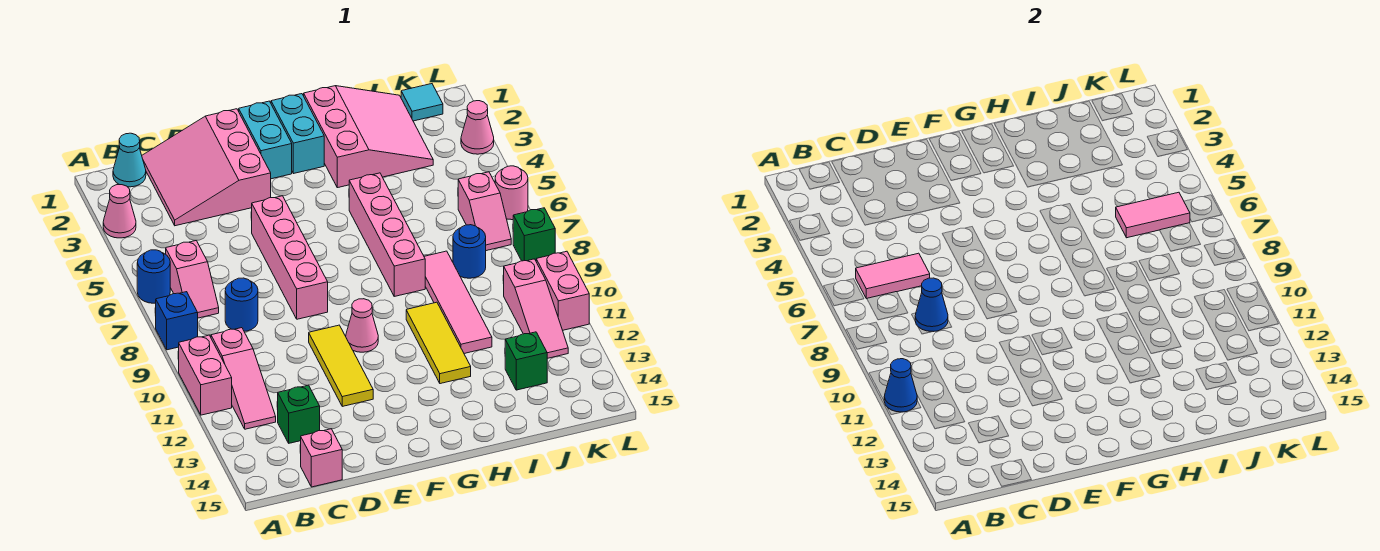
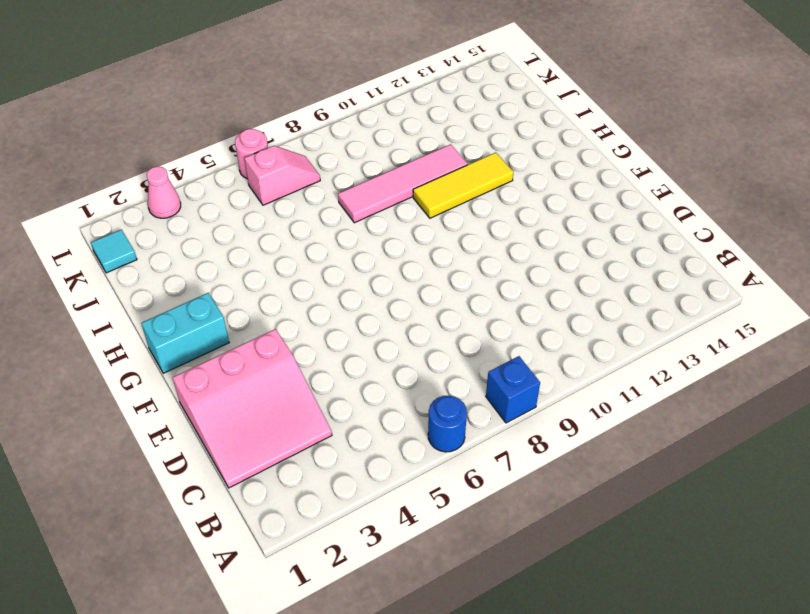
none -> pink cone A3 level 1
none -> pink brick A10:A11 level 1
none -> cyan cone B1 level 1
none -> pink slope B6:B7 level 1 top 6

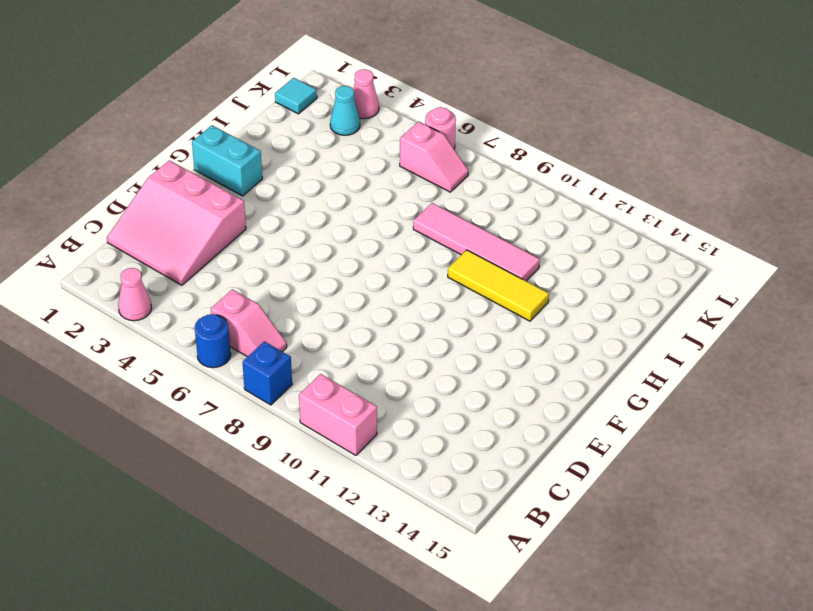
cyan cone K3 level 1 -> cyan cone B1 level 1
none -> pink slope B10:B12 level 1 top 10
none -> blue round brick C8 level 1
none -> green brick C13 level 1
none -> pink brick C15 level 1

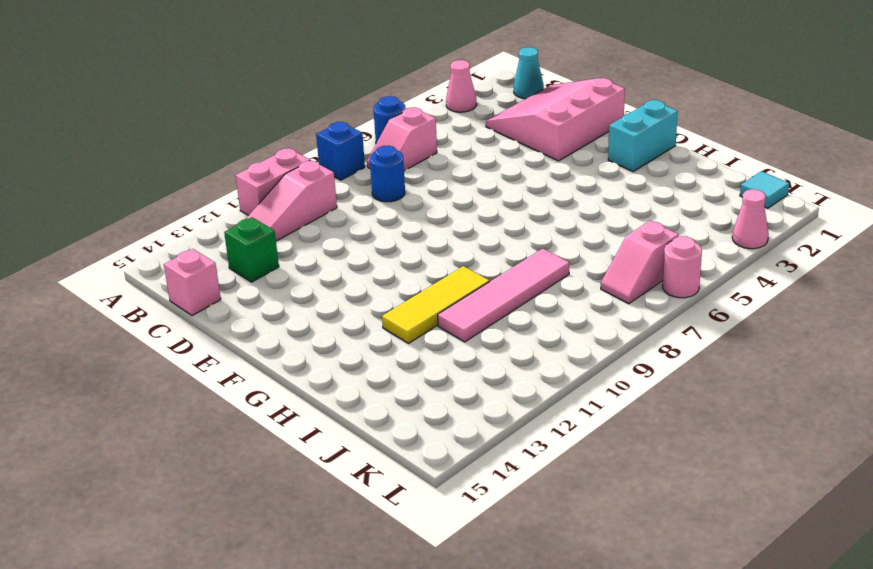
none -> pink brick E5:E8 level 1
none -> yellow tile E10:E12 level 1
none -> cyan brick F1:F2 level 1
none -> pink cone F10 level 1

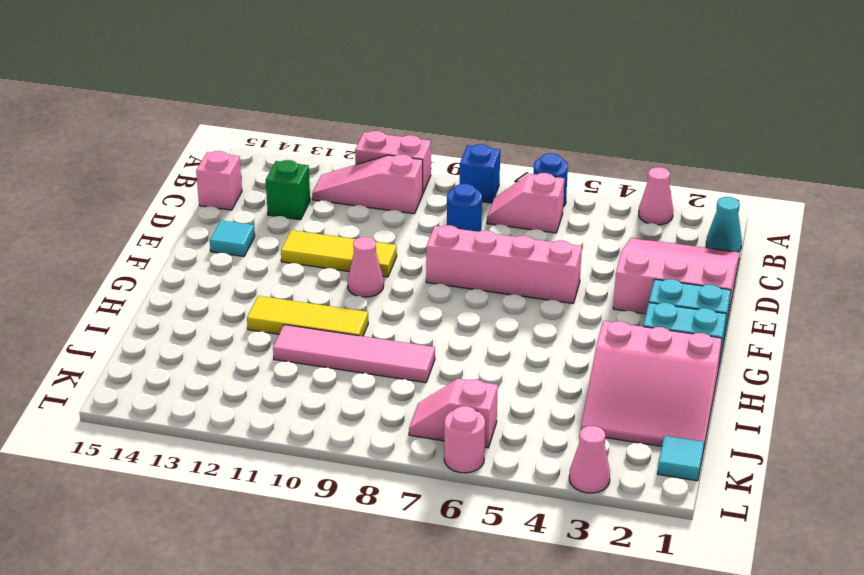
cyan tile E14 level 1 -> none
none -> pink brick H5:H8 level 1
none -> blue round brick J8 level 1
none -> green brick J13 level 1
none -> pink slope K10:K12 level 1 top 10

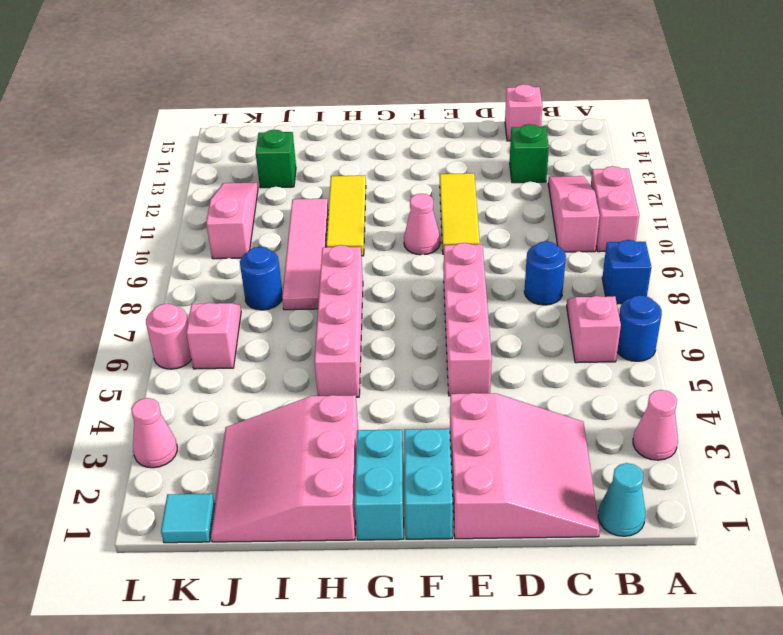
none -> green brick L8 level 1
none -> pink brick L10:L11 level 1
none -> blue cone A11 level 2
none -> pink tile B6:C6 level 2

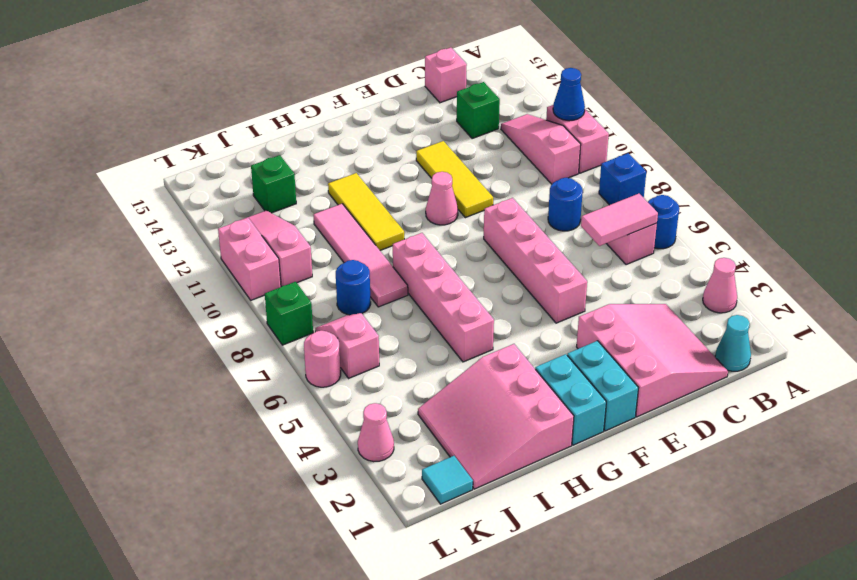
none -> blue cone C8 level 2
none -> pink tile J6:K6 level 2

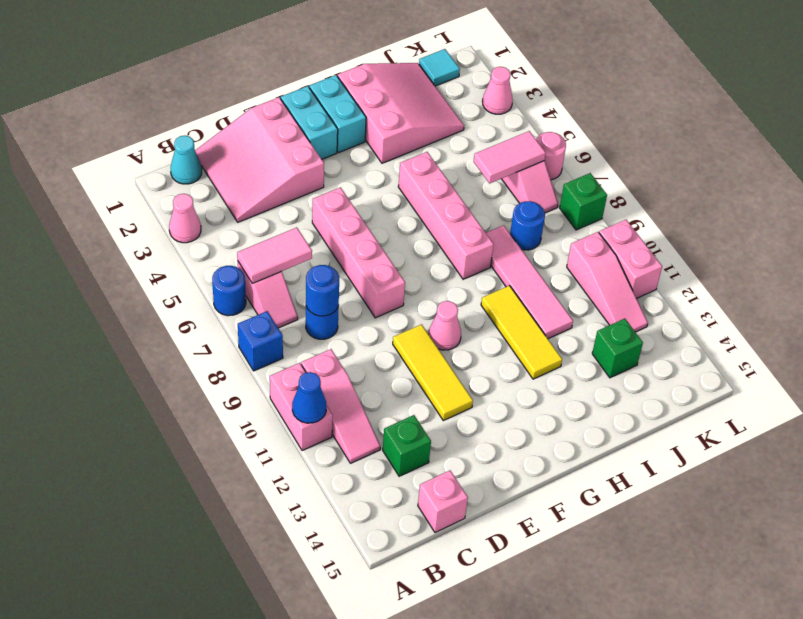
blue round brick C8 level 2 -> blue cone C8 level 2

